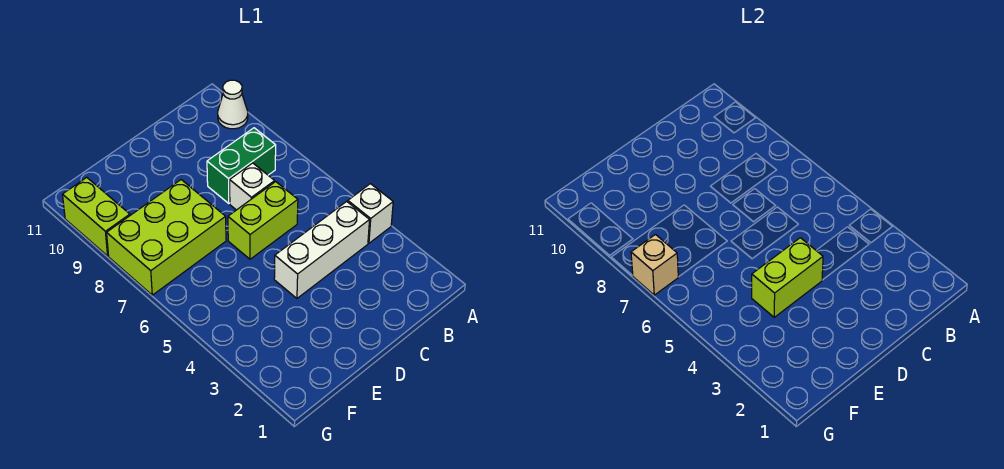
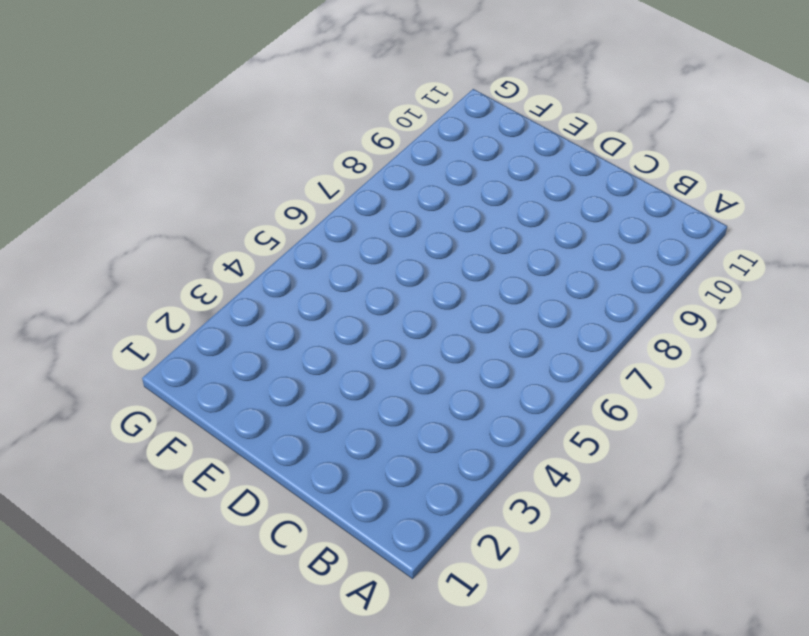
none -> white brick A4 level 1
none -> white cone A10 level 1

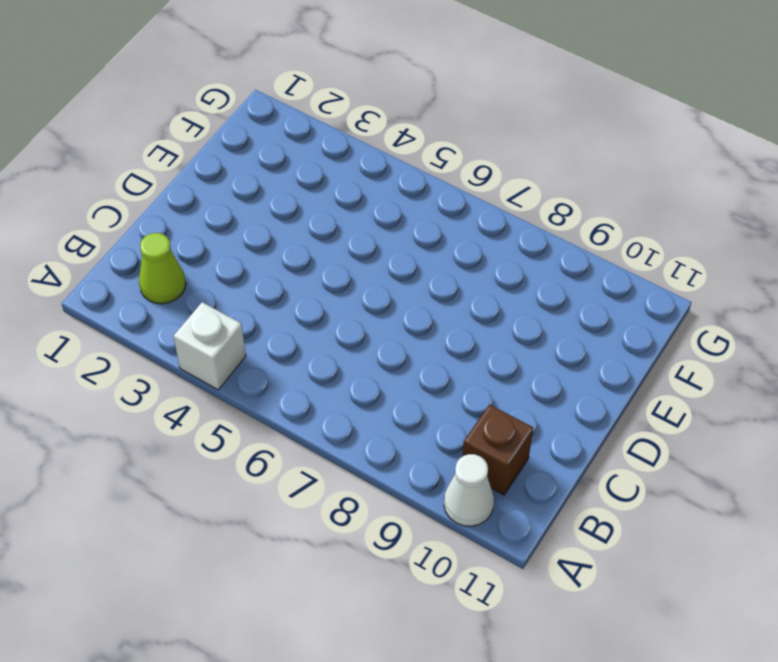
lime cone B2 level 1 -> none
brown brick B10 level 1 -> none
none -> white brick B4:D4 level 1
none -> green brick B8:C8 level 1

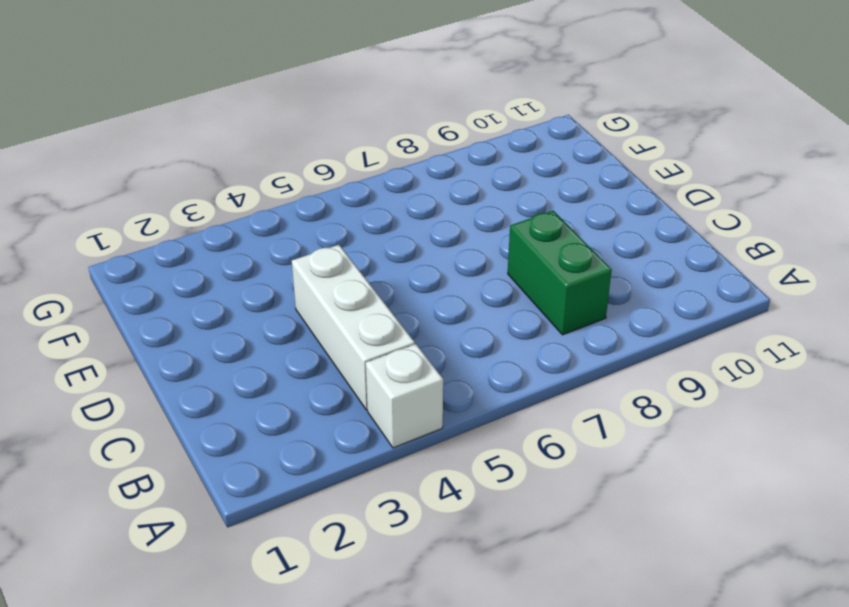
none -> white cone A10 level 1
none -> lime brick C6:D6 level 1

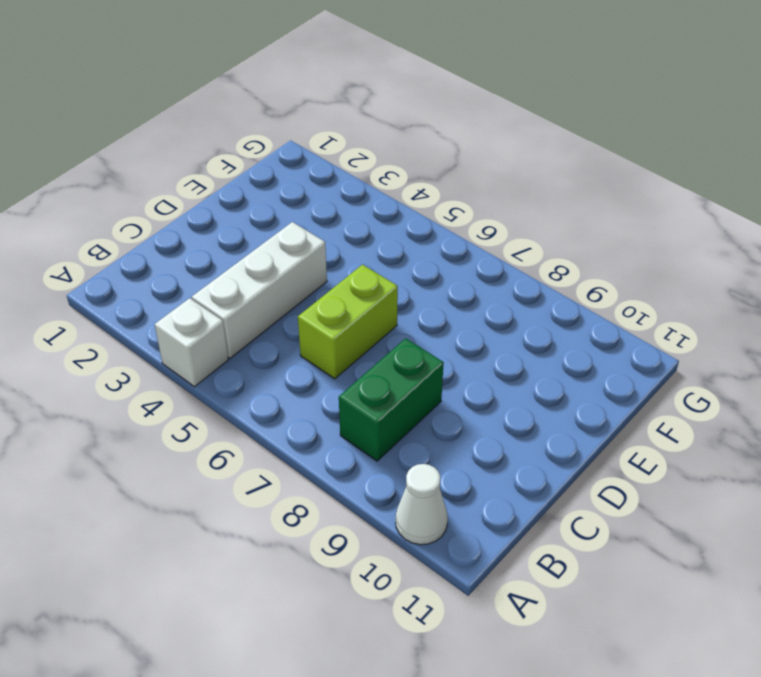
none -> white brick C7 level 1
none -> lime brick E7:G8 level 1

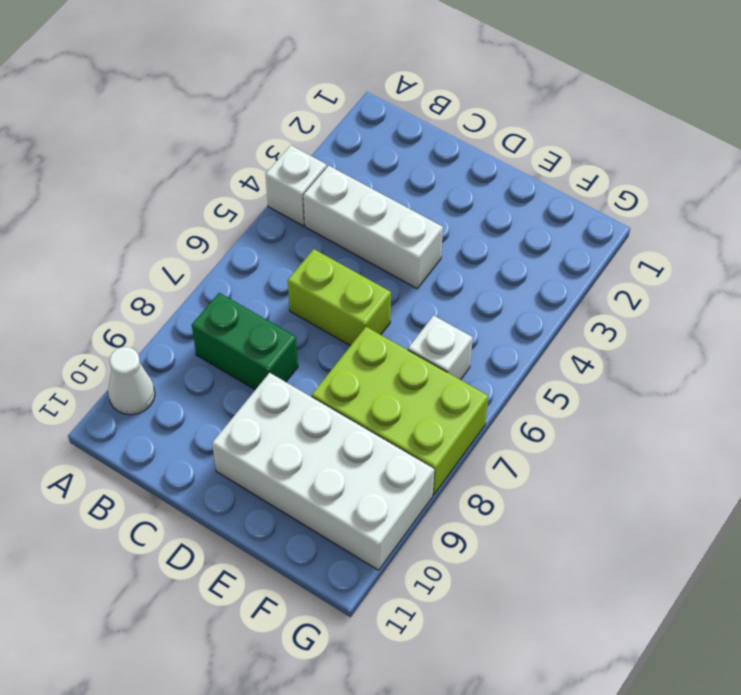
white brick D9:G10 level 1 -> lime brick G9:G10 level 1
white brick F6 level 1 -> white brick C7 level 1
none -> lime brick D4:E4 level 2
none -> tan brick G7 level 2

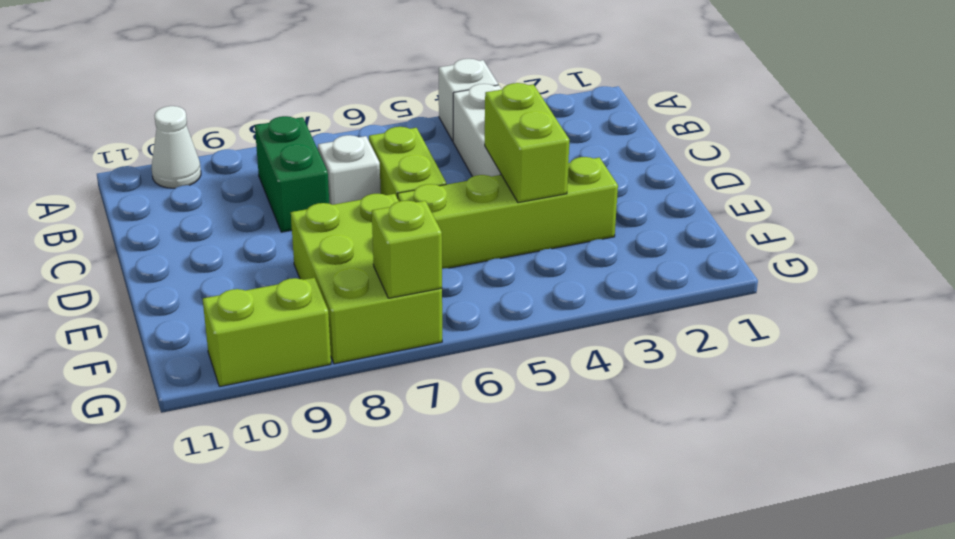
lime brick E3:E6 level 1 -> none
lime brick G7 level 2 -> tan brick G7 level 2

